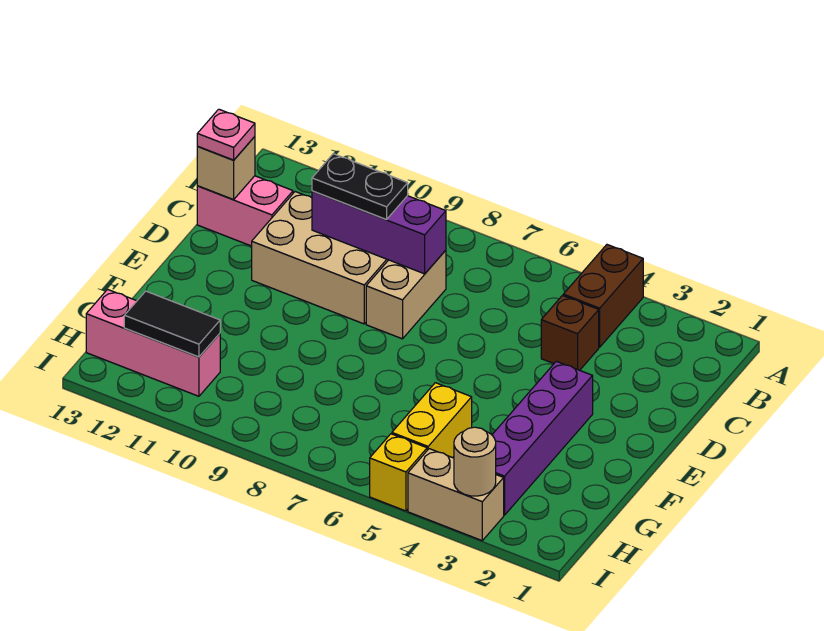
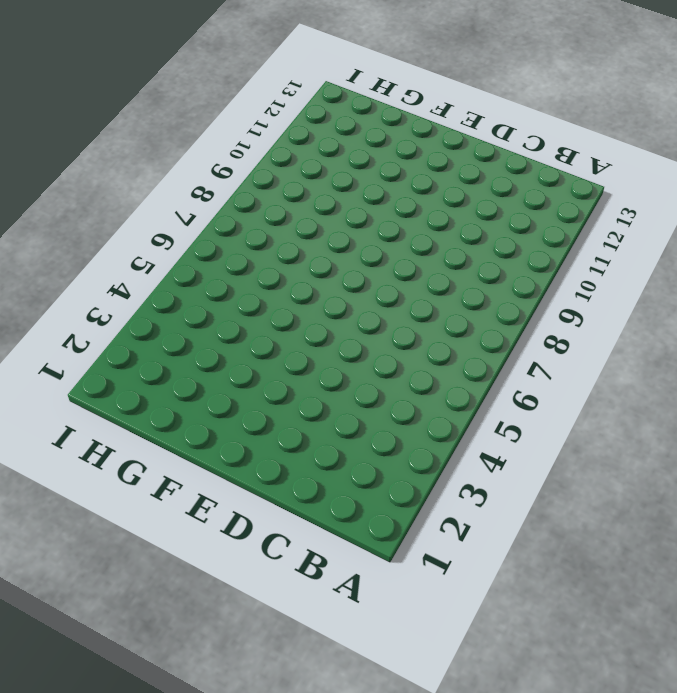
none -> brown brick A4:B4 level 1
none -> brown brick C4 level 1
none -> tan brick C8:D8 level 1

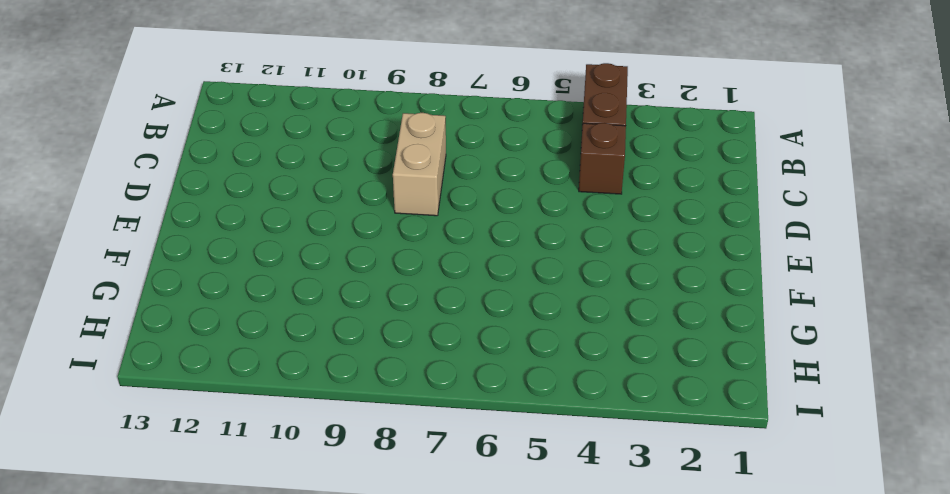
none -> tan brick C9:D11 level 1
none -> pink brick C12:C13 level 1
none -> purple brick E3:H3 level 1

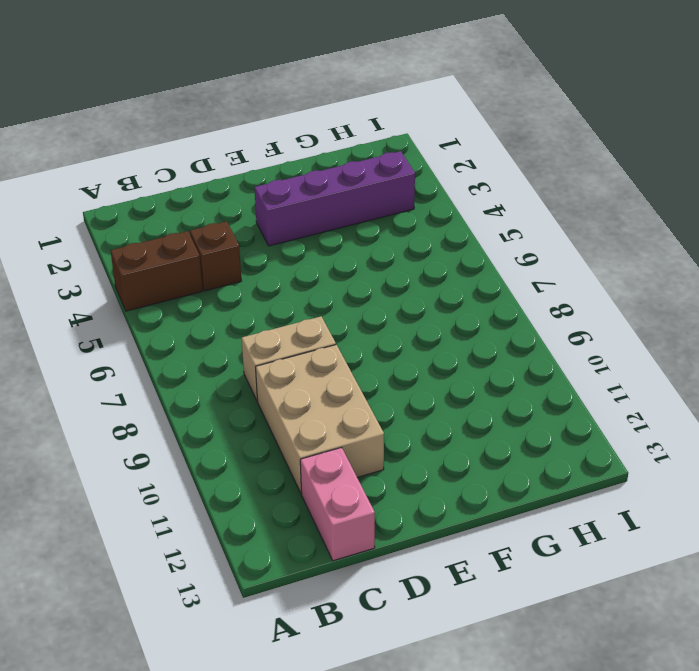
none -> yellow brick G5:H5 level 1
none -> pink brick H11:H13 level 1
none -> tan brick I3:I4 level 1

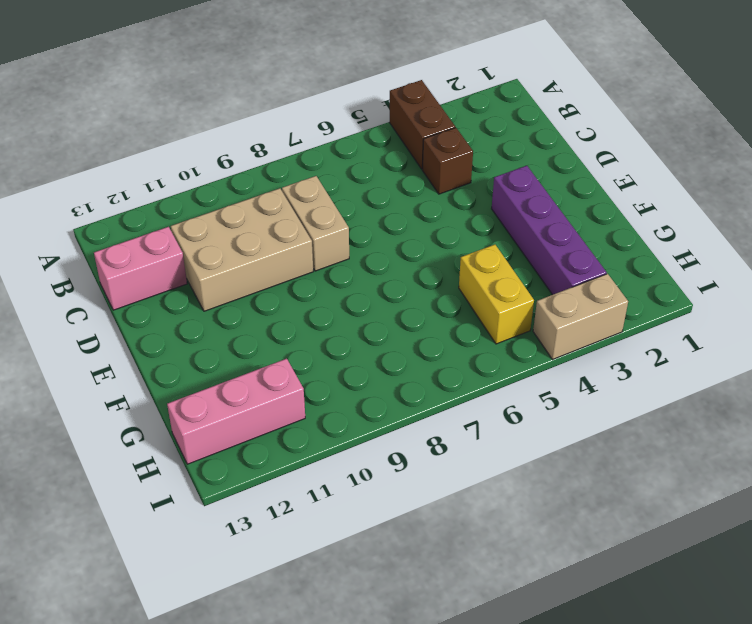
none -> yellow brick I5 level 1
none -> purple brick C8:C10 level 2
none -> tan brick C13 level 2

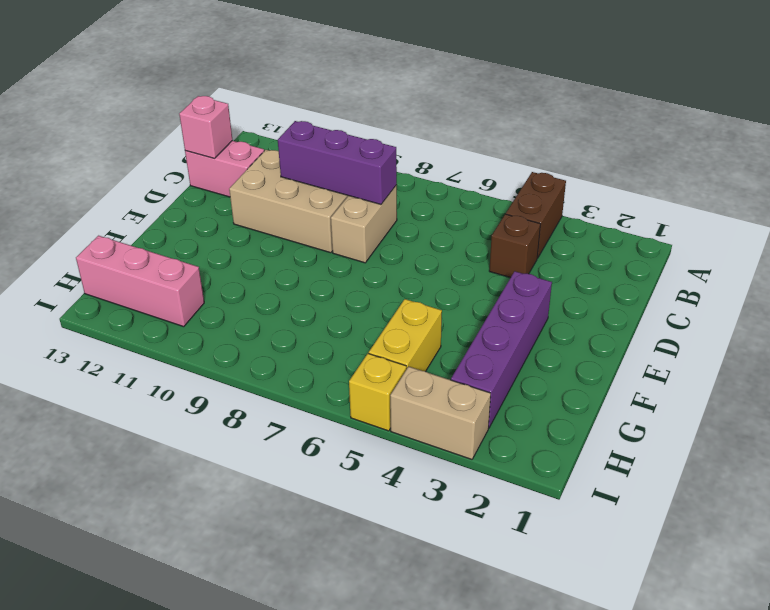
pink brick C13 level 2 -> tan brick C13 level 2
none -> black tile H11:H12 level 2
none -> tan round brick I3 level 2
none -> black plate C9:C10 level 3

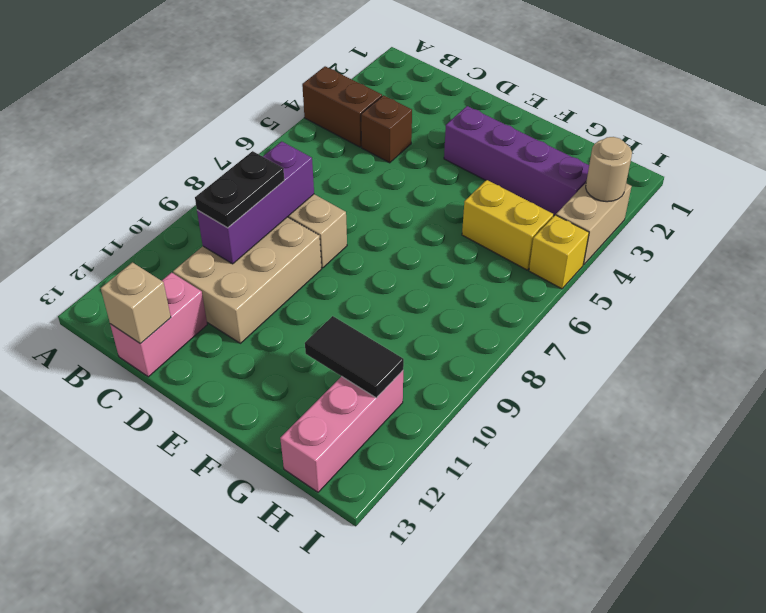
black tile G11:H11 level 2 -> black tile H11:H12 level 2
none -> pink plate C13 level 3

